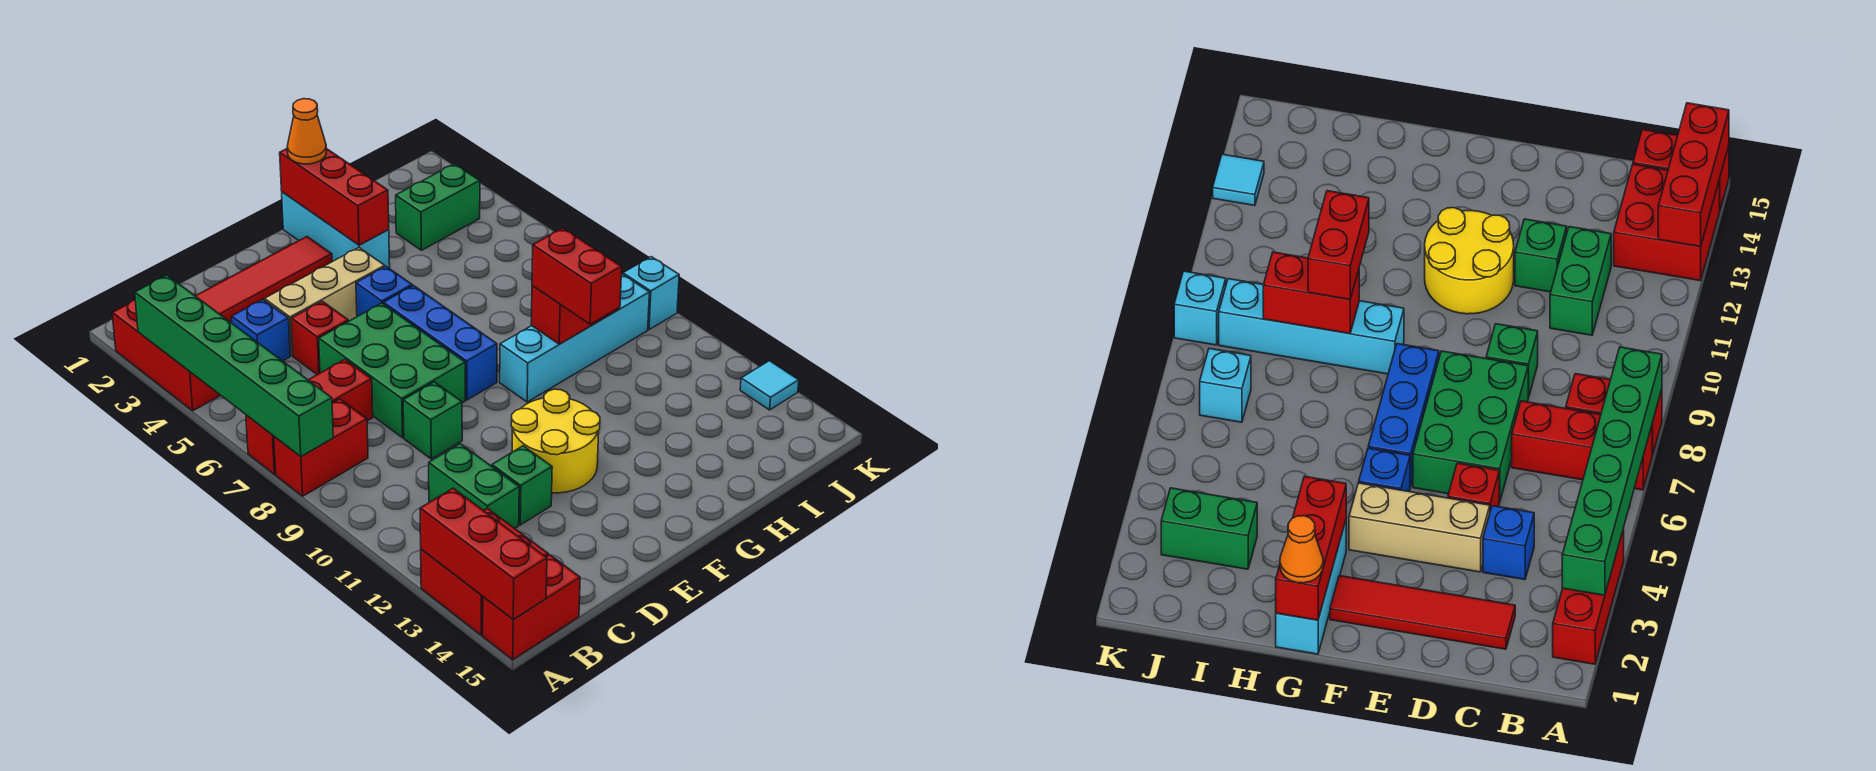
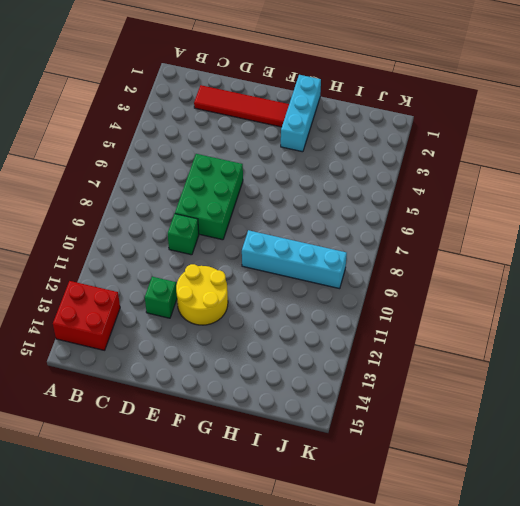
none -> red brick A2:A4 level 1
none -> red brick A7:C7 level 1
none -> red brick A8:B8 level 1

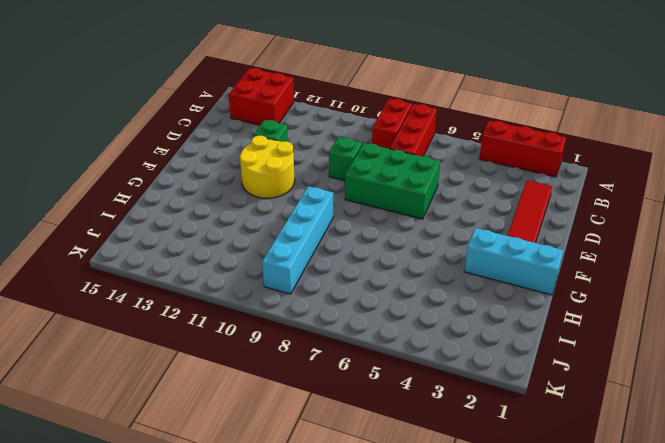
none -> red brick A15:B15 level 1
none -> blue brick C4 level 1
none -> green brick C11:C12 level 1

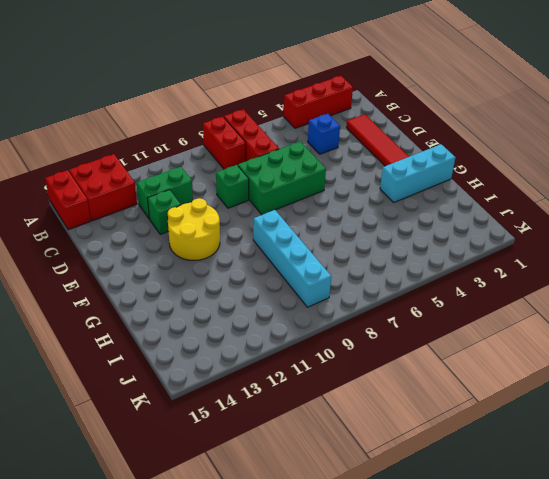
none -> tan brick D4:F4 level 1
none -> red brick D5 level 1
none -> blue brick F5 level 1

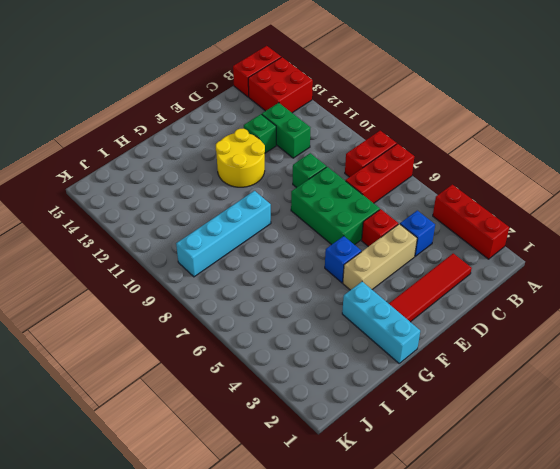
none -> blue brick F6:F8 level 1
none -> green brick I3:J3 level 1
none -> cyan brick J7 level 1

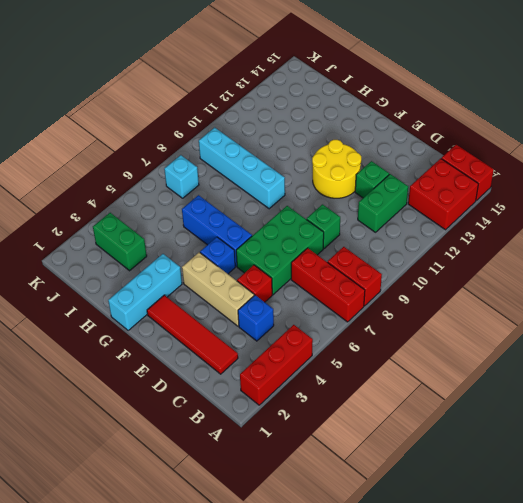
blue brick F6:H6 level 1 -> blue brick F6:F8 level 1
none -> cyan brick K9 level 1
none -> cyan tile K13 level 1
none -> green brick A3:A8 level 2

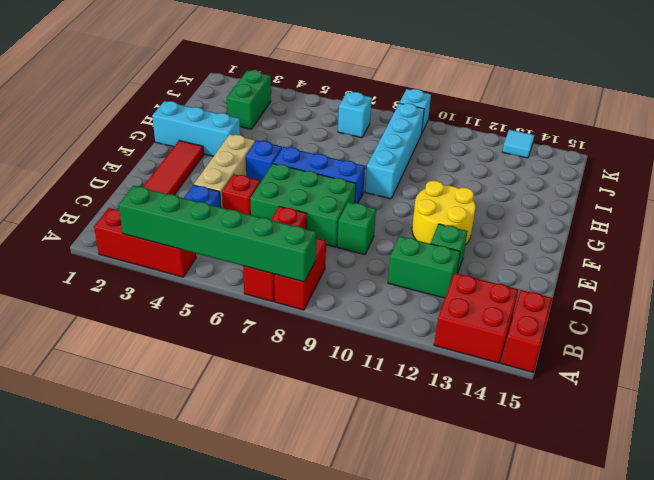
none -> red brick A13:A15 level 2
none -> red brick G1:G3 level 2
none -> red brick H9:I9 level 2

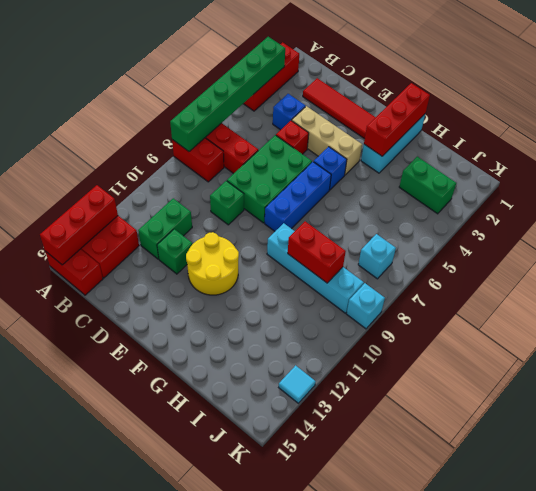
none -> orange cone G1 level 3
none -> red brick H9:H10 level 3

